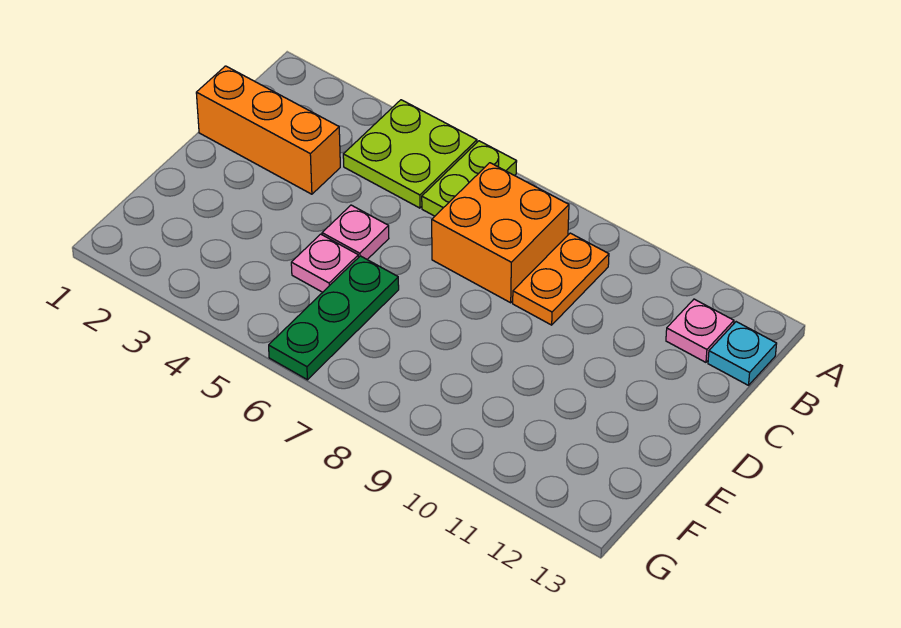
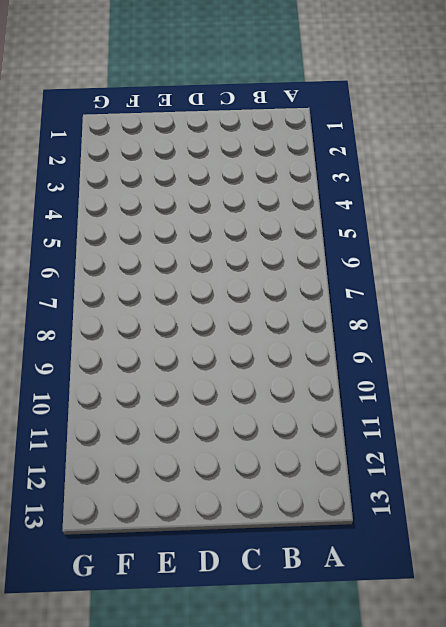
none -> lime plate A4:B5 level 1
none -> lime plate A6:B6 level 1

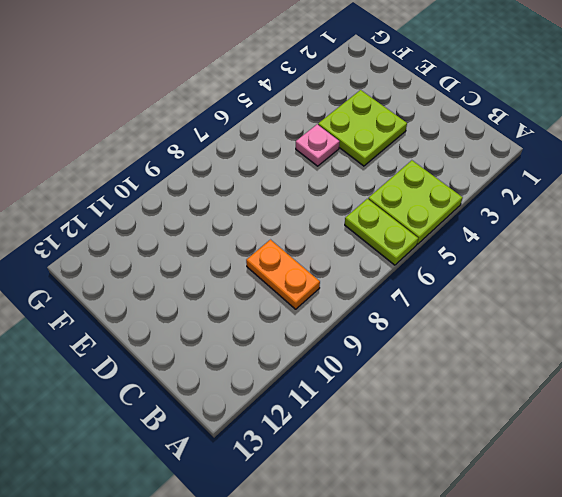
lime plate D3:E4 level 1 -> none
none -> orange brick B7:C8 level 1
none -> pink plate B12 level 1

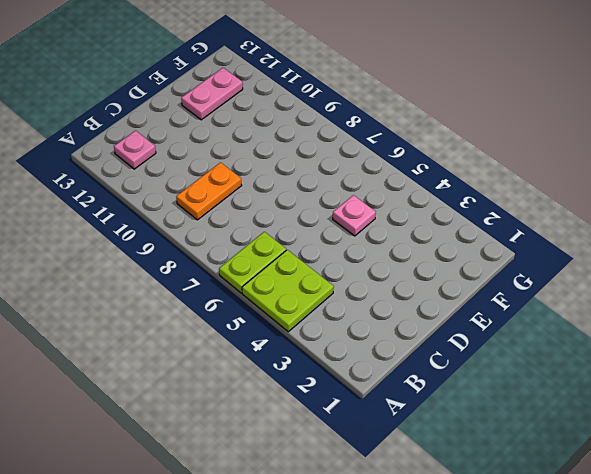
pink plate E12:F12 level 1 -> none
none -> orange brick B7:C8 level 1
none -> cyan plate B13 level 1

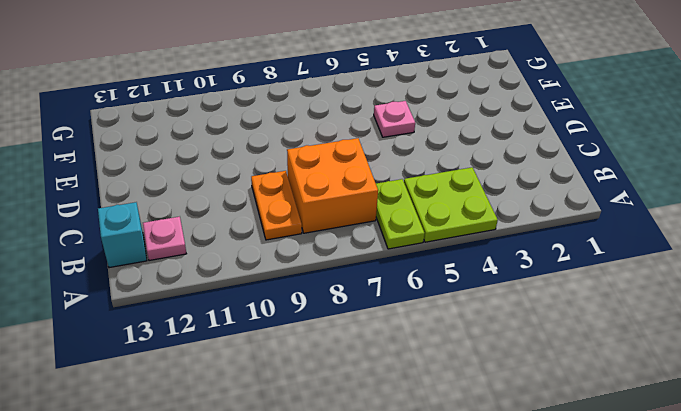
cyan brick B13 level 1 -> cyan plate B13 level 1
none -> orange brick C1:C3 level 1
none -> pink plate D5 level 1

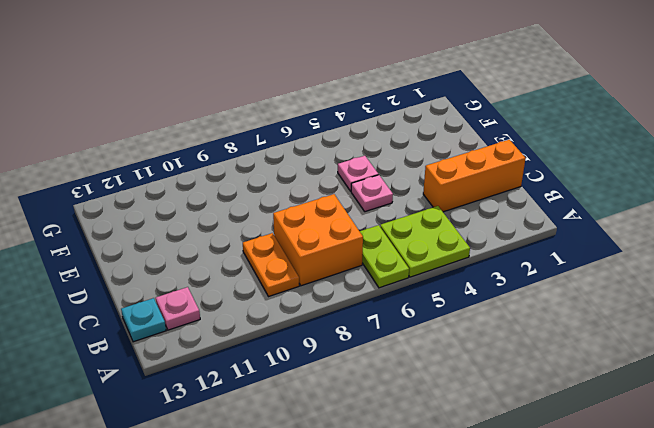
none -> green plate E6:G6 level 1

